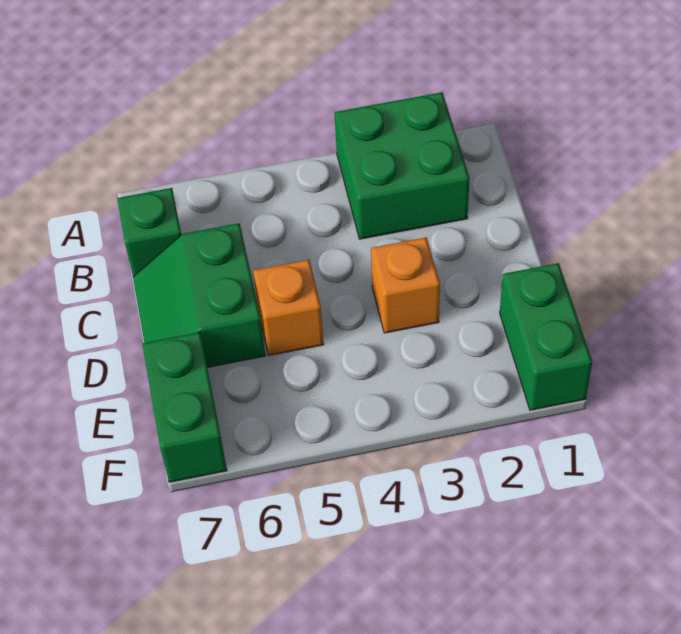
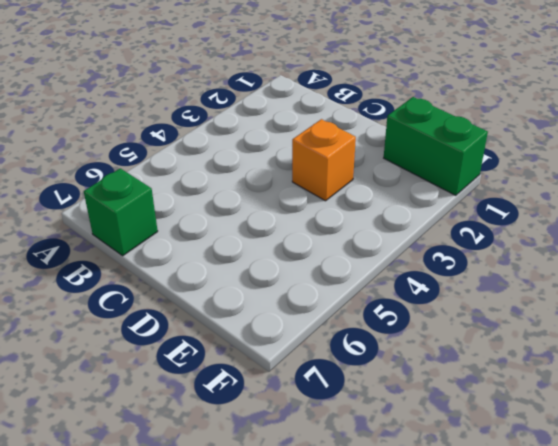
none -> green brick A2:B3 level 1
none -> green slope C6:D7 level 1 top 6

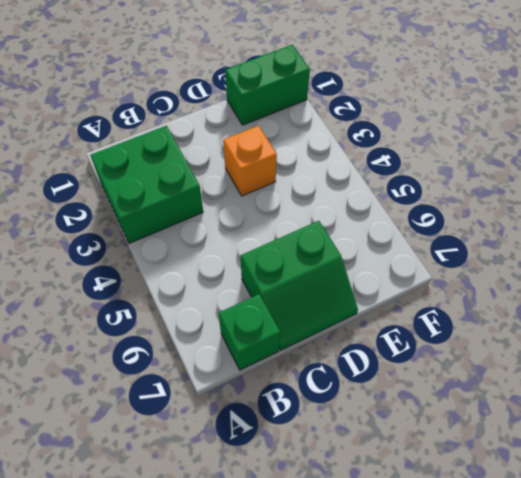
none -> orange brick D5 level 1
none -> green brick E7:F7 level 1

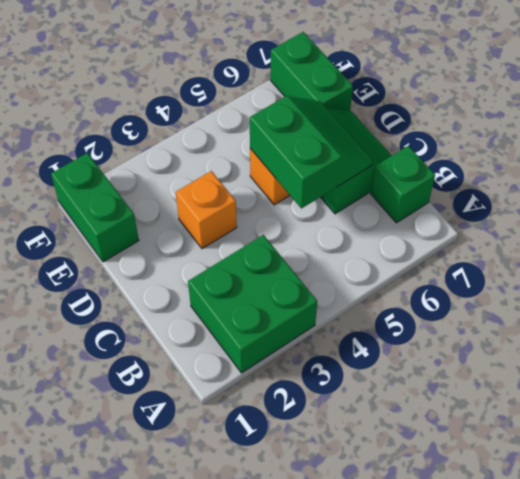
green slope C5:D6 level 2 top 5 -> none

